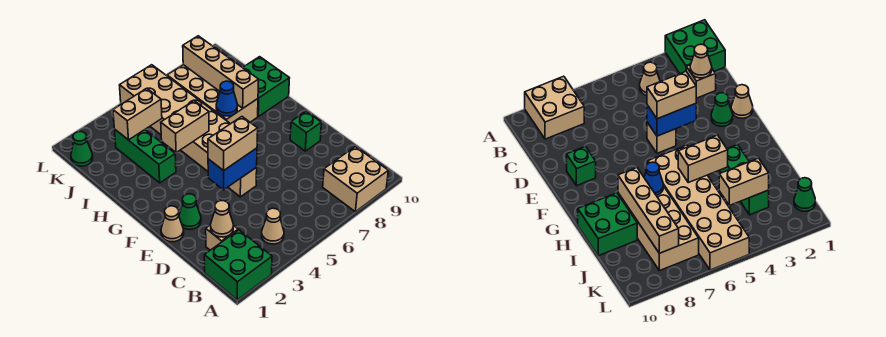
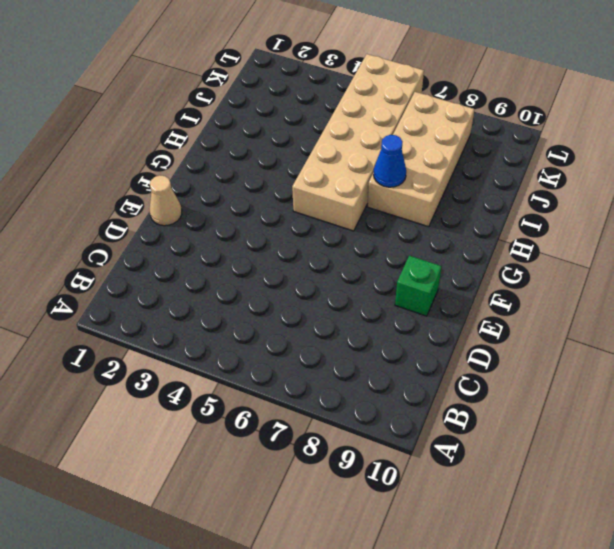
none -> green brick A1:B2 level 1
none -> tan brick A8:B9 level 1
none -> tan cone B4 level 1

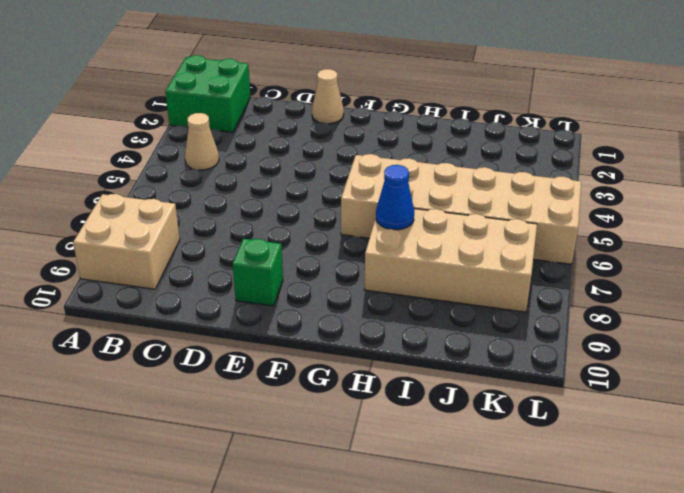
none -> tan brick C2 level 1
none -> green cone E2 level 1
none -> tan brick E5 level 1

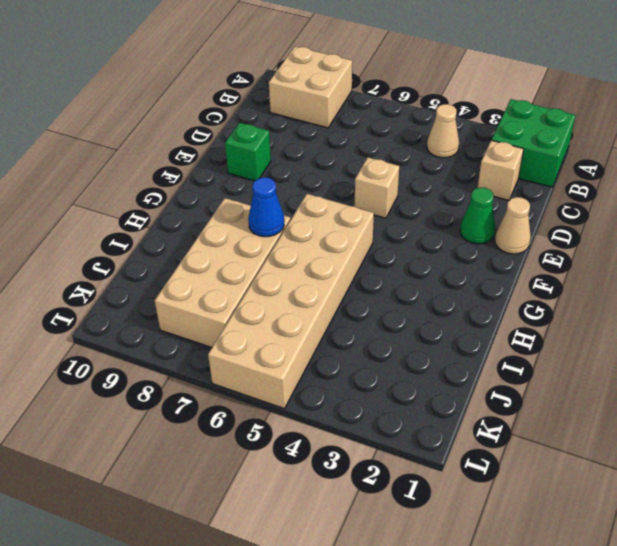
none -> green brick H3:J3 level 1
none -> green brick H9:I10 level 1
none -> green cone K1 level 1

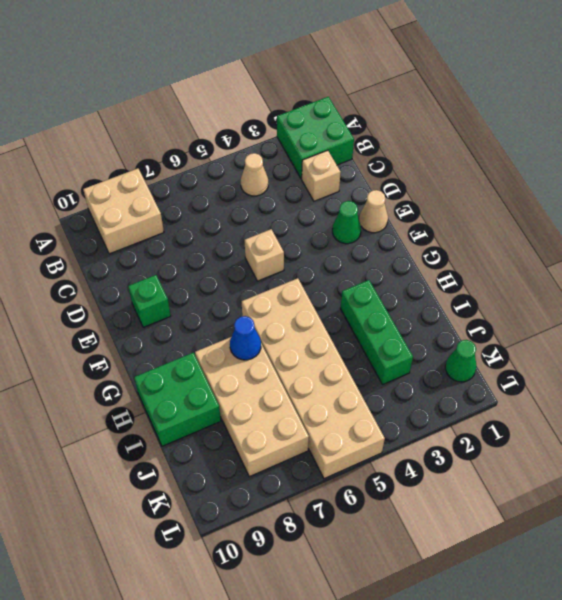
none -> tan cone C2 level 2
none -> blue brick E4:E5 level 2
none -> tan brick H4:H5 level 2

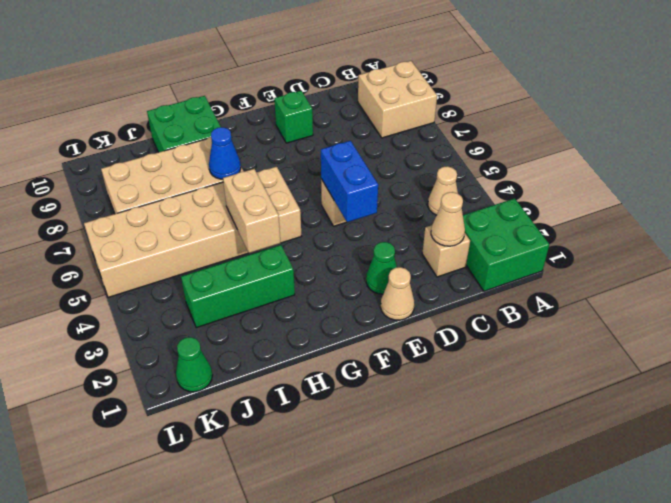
none -> tan brick H8:K8 level 2
none -> tan brick J3:J4 level 2
none -> tan brick E4:E5 level 3

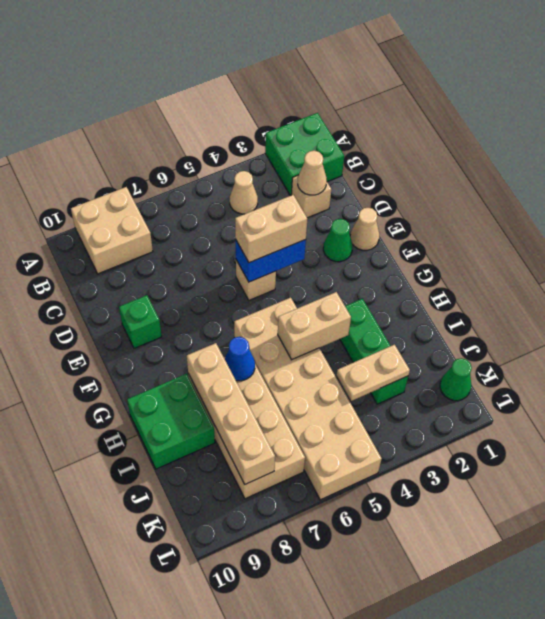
tan plate J3:J4 level 2 -> tan brick J3:J4 level 2

